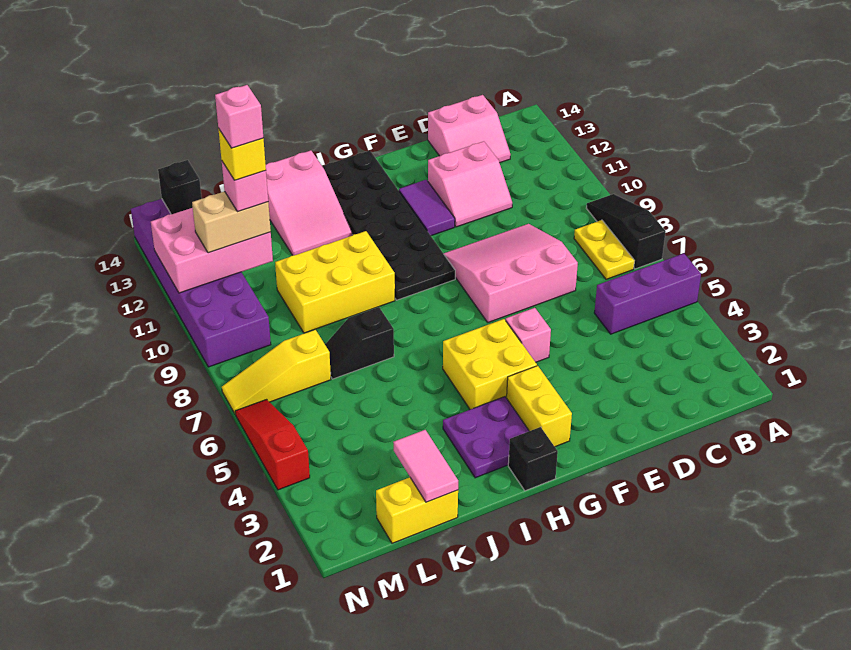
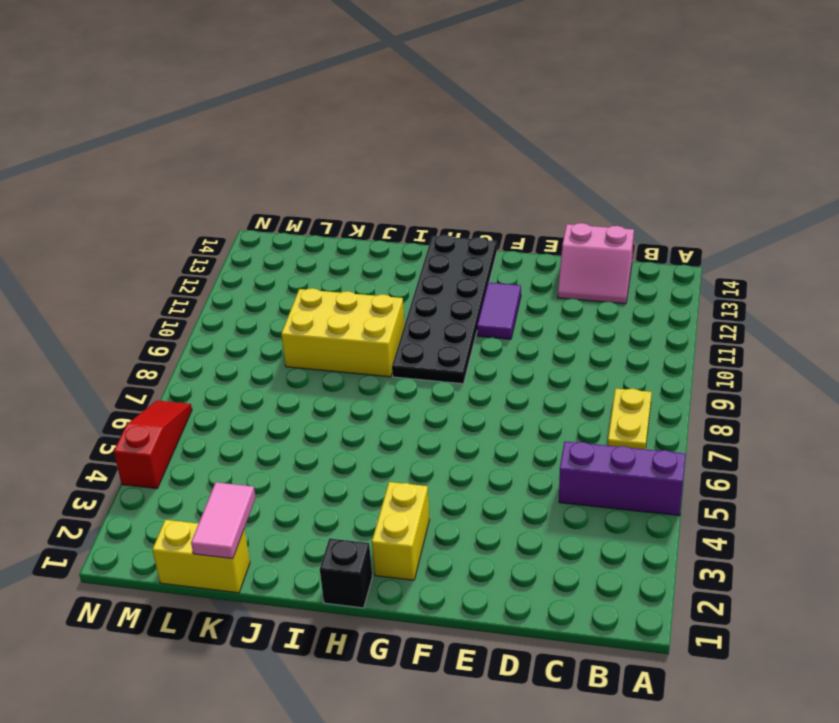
none -> black slope A7:A9 level 1 top 7
none -> pink slope D7:F9 level 1 top 7
none -> pink slope D11:E12 level 1 top 12

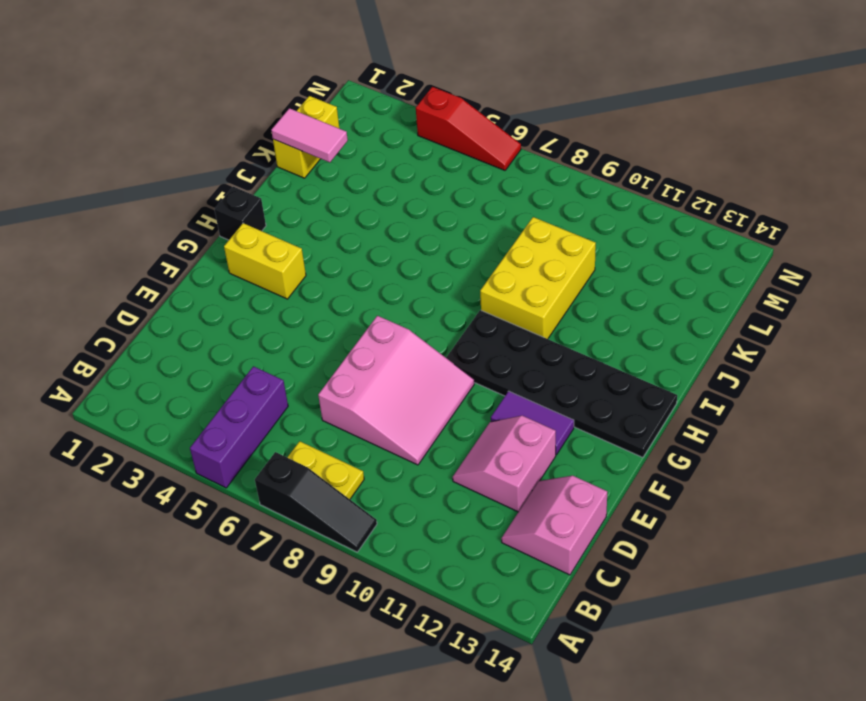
none -> pink brick F5 level 1
none -> yellow brick G4:H5 level 1
none -> purple plate H2:I3 level 1

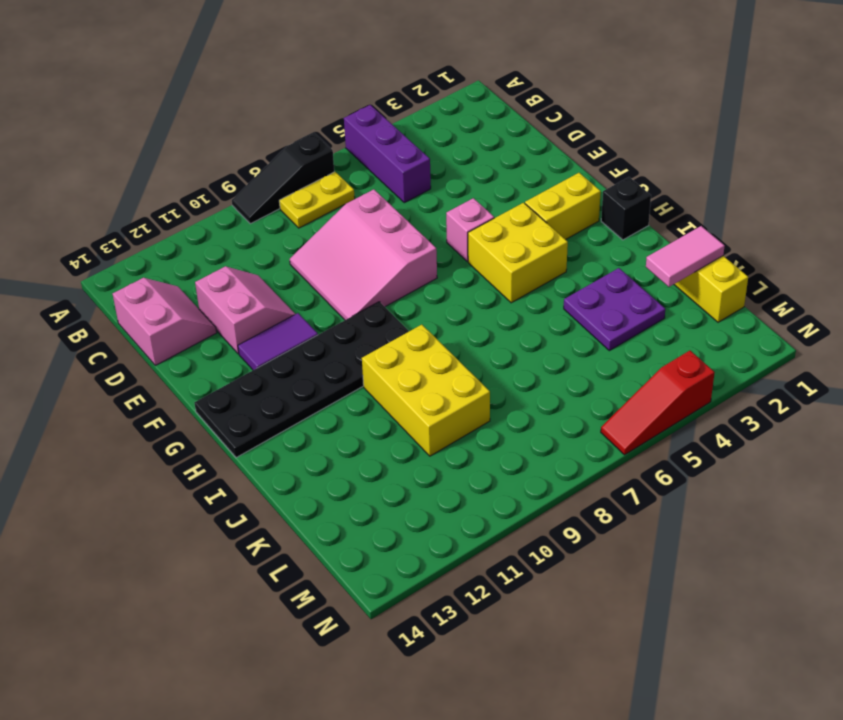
purple plate J3:K4 level 1 -> purple plate H2:I3 level 1
none -> pink slope I12:J14 level 1 top 14
none -> black slope J7:K7 level 1 top J
none -> yellow slope L7:N7 level 1 top L

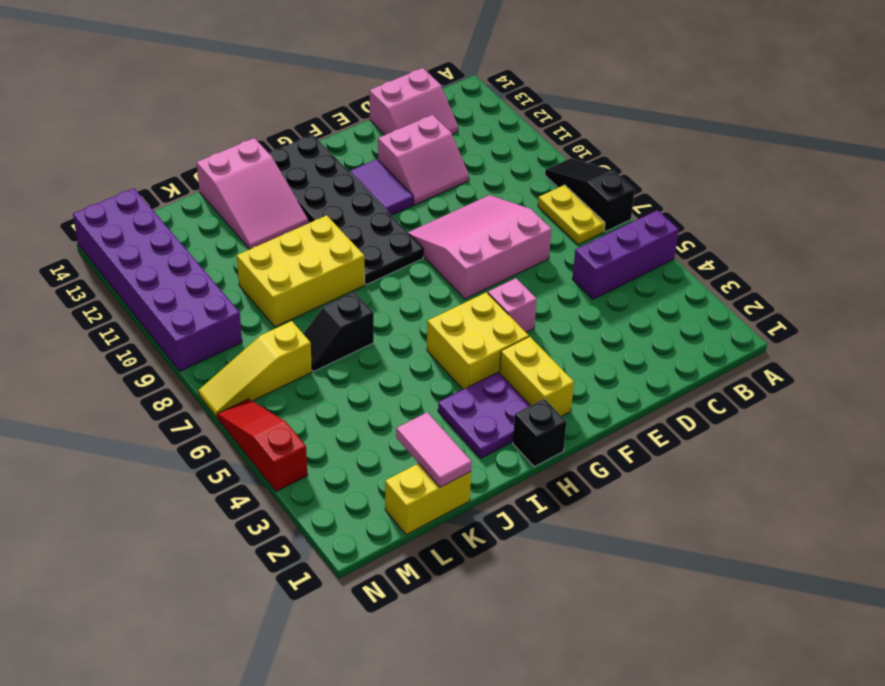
none -> pink brick L11:N12 level 2
none -> black brick M14 level 2
none -> tan brick L11:M11 level 3

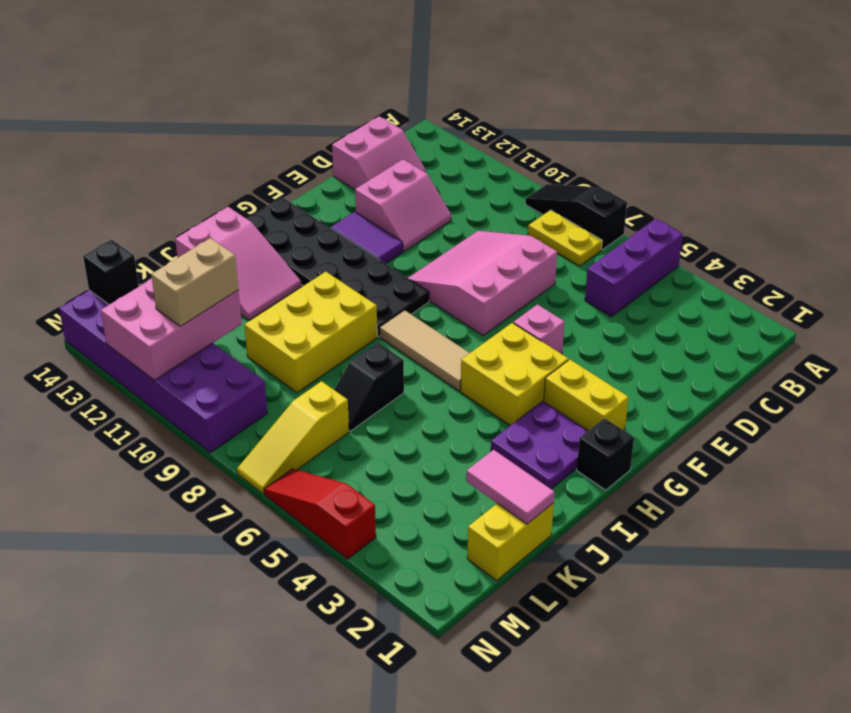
tan tile H6:H8 level 1 -> none
none -> pink brick L11 level 4
none -> yellow brick L11 level 5
none -> pink brick L11 level 6

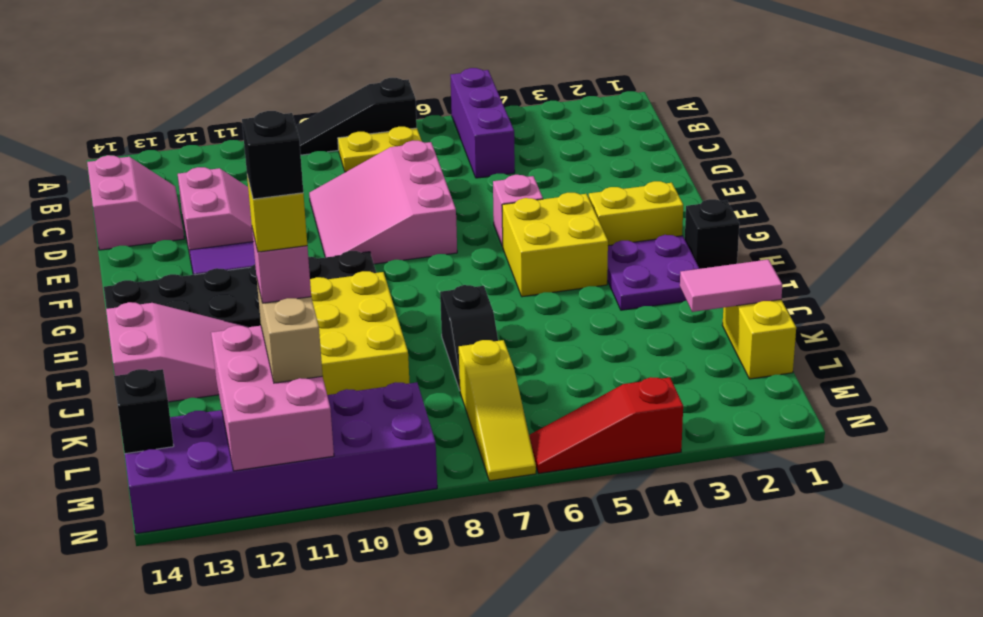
black brick L11 level 6 -> pink brick L11 level 6

